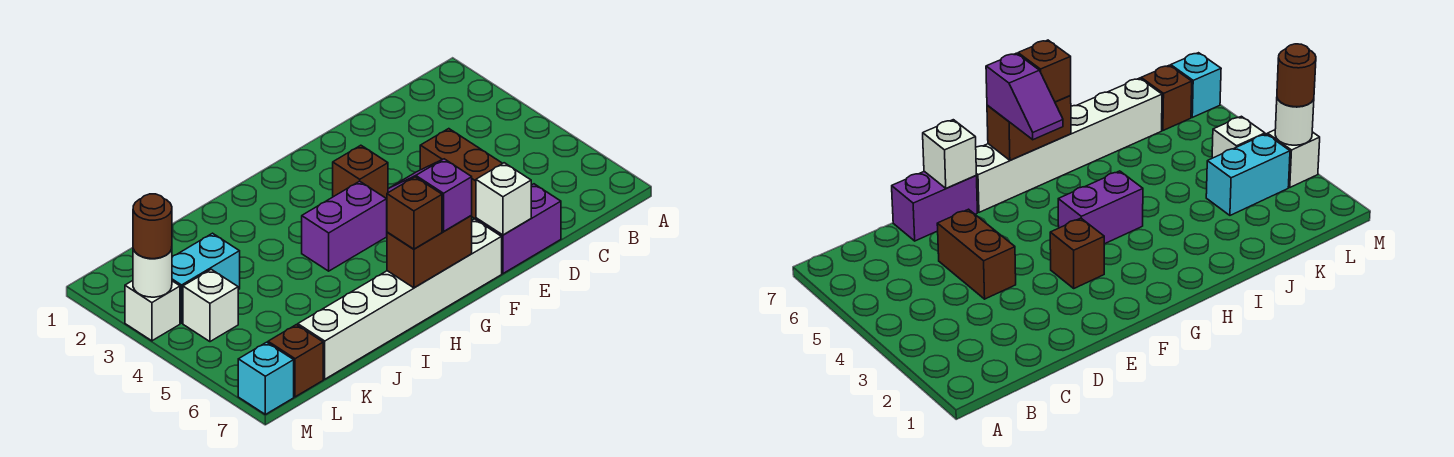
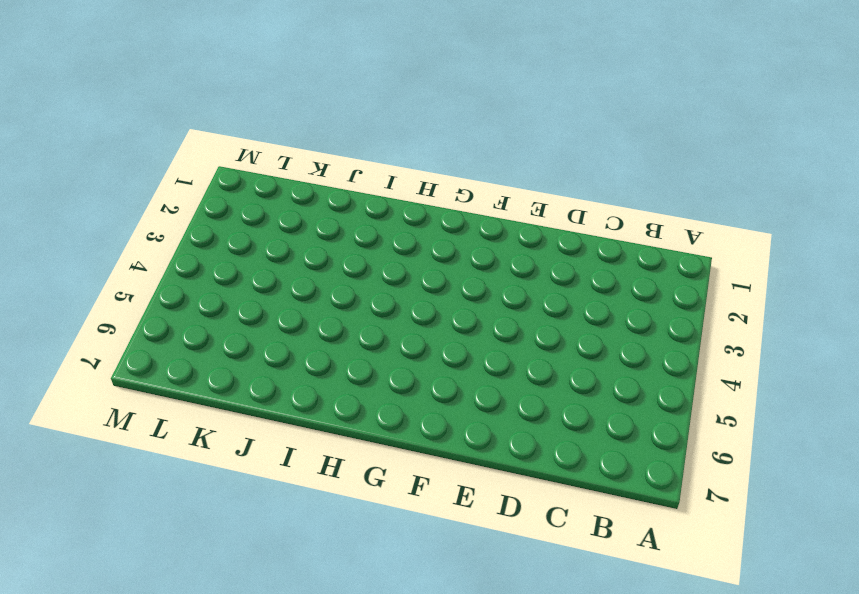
none -> brown brick D4:D5 level 1
none -> purple brick D7:E7 level 1
none -> brown brick F3 level 1

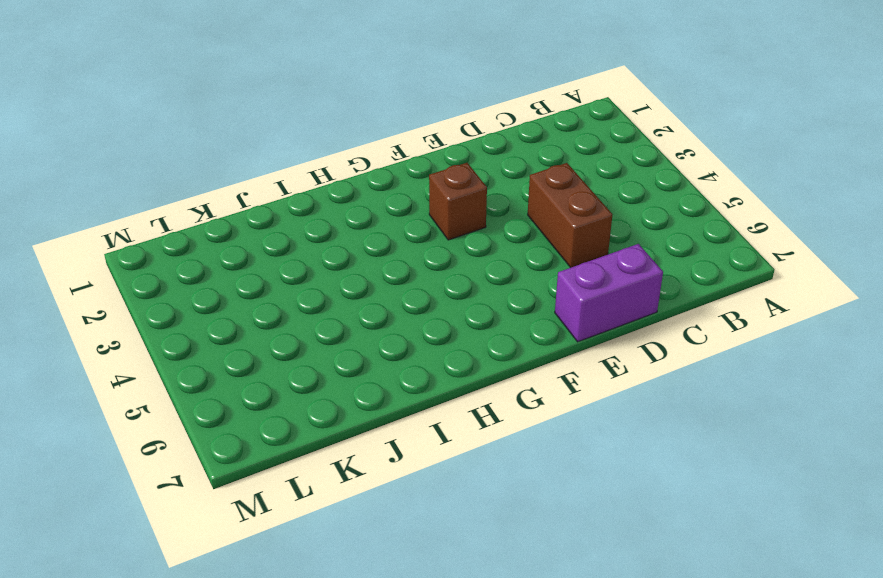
none -> white brick F7:K7 level 1
none -> purple brick G4:H4 level 1
none -> cyan brick K3:L3 level 1

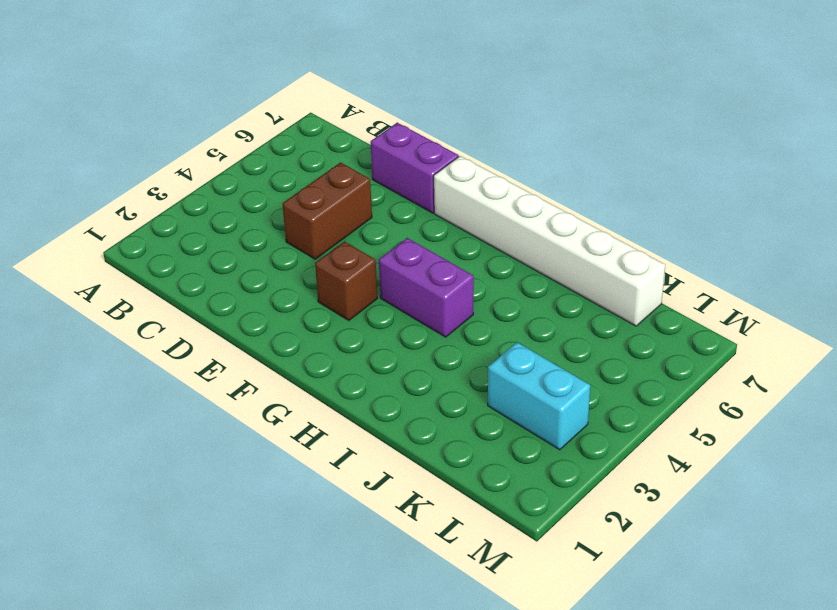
none -> white brick L4 level 1
none -> brown brick L7 level 1
none -> white brick M3 level 1

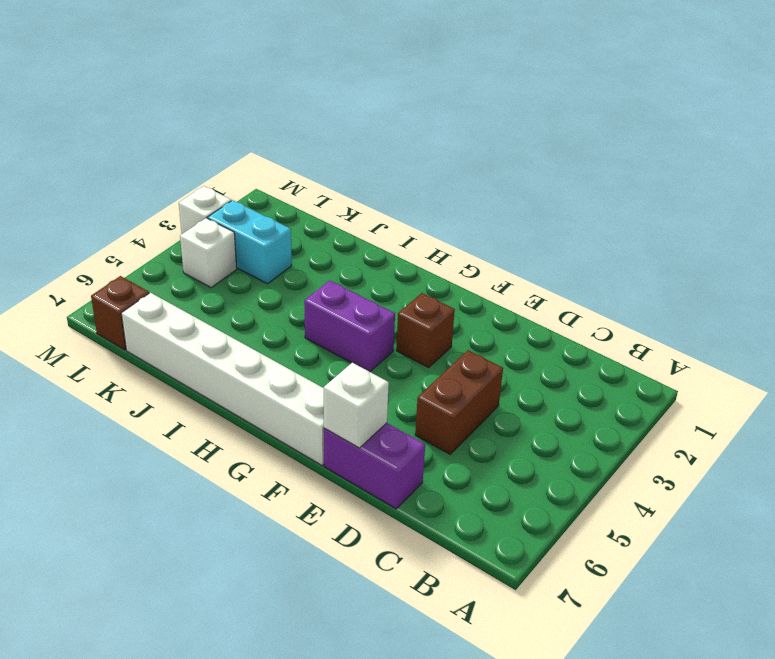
none -> cyan brick M7 level 1
none -> brown brick G7:H7 level 2
none -> white round brick M3 level 2

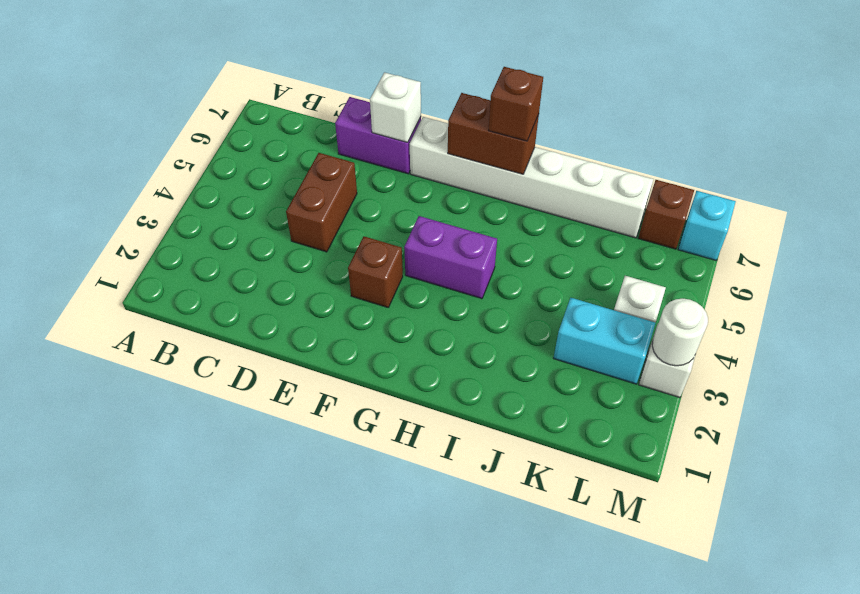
none -> purple slope G6:G7 level 3 top 7
none -> brown round brick M3 level 3

